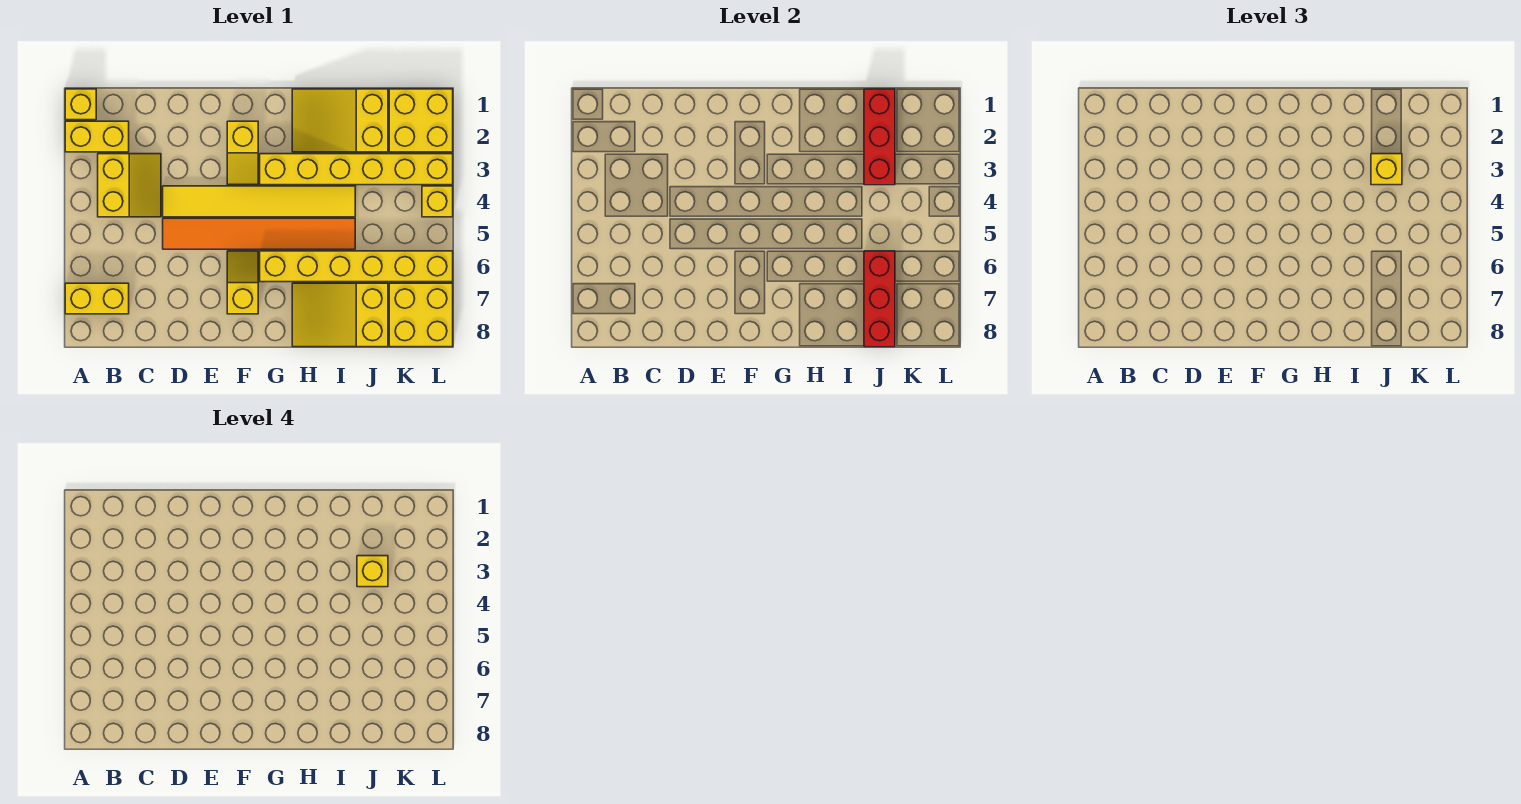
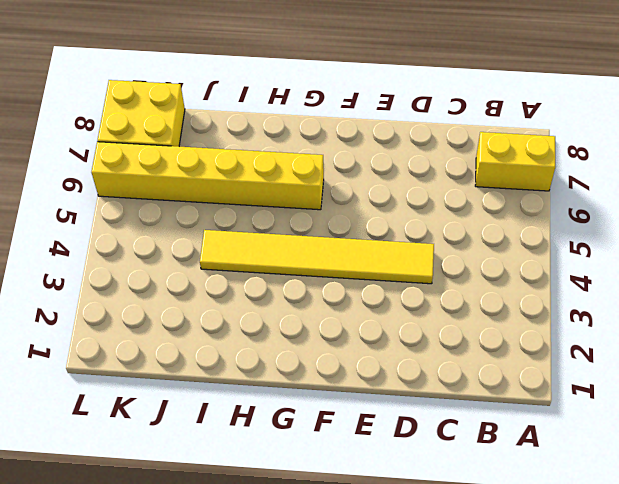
none -> yellow brick A1 level 1
none -> yellow brick A2:B2 level 1
none -> yellow slope B3:C4 level 1 top B

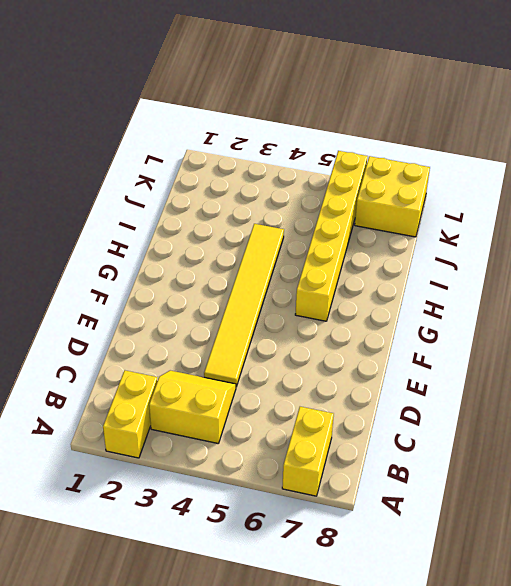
none -> yellow brick A1 level 1
none -> orange tile D5:I5 level 1
none -> yellow slope F2:F3 level 1 top 2

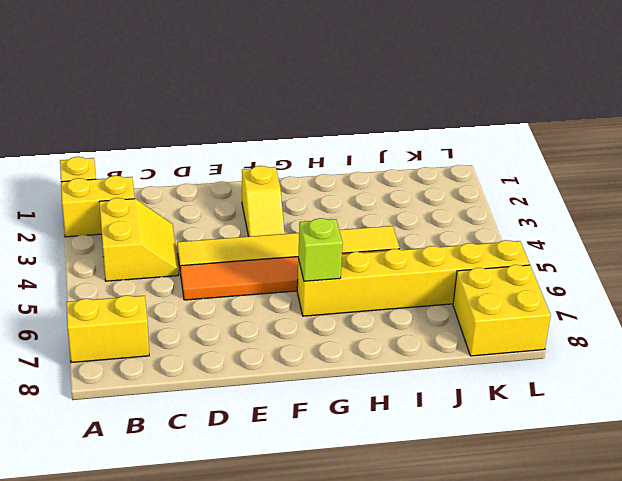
lime brick G6 level 2 -> none
none -> yellow slope F6:F7 level 1 top 7
none -> yellow brick G3:L3 level 1
none -> yellow slope H1:J2 level 1 top J

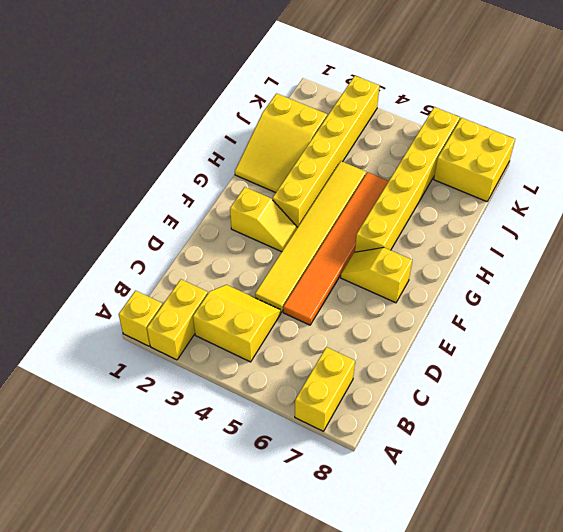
none -> yellow slope H7:J8 level 1 top J
none -> yellow brick K1:L2 level 1
none -> yellow brick L4 level 1

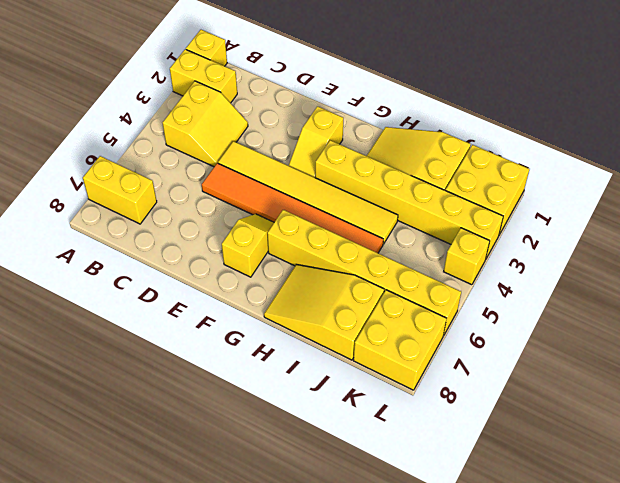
none -> red brick J1:J3 level 2
none -> red brick J6:J8 level 2
none -> yellow brick J3 level 3

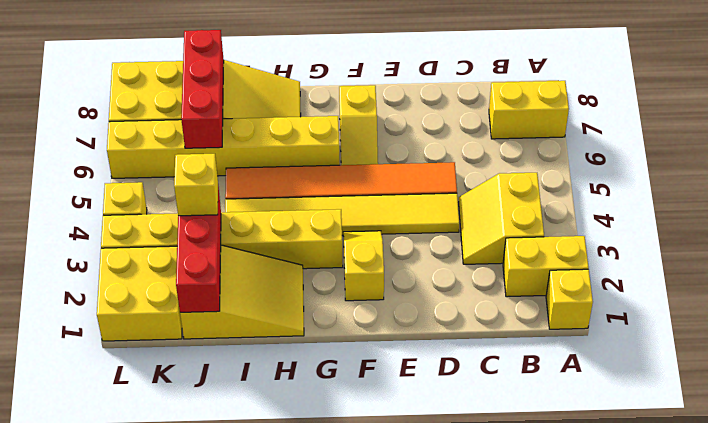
none -> yellow brick J3 level 4

